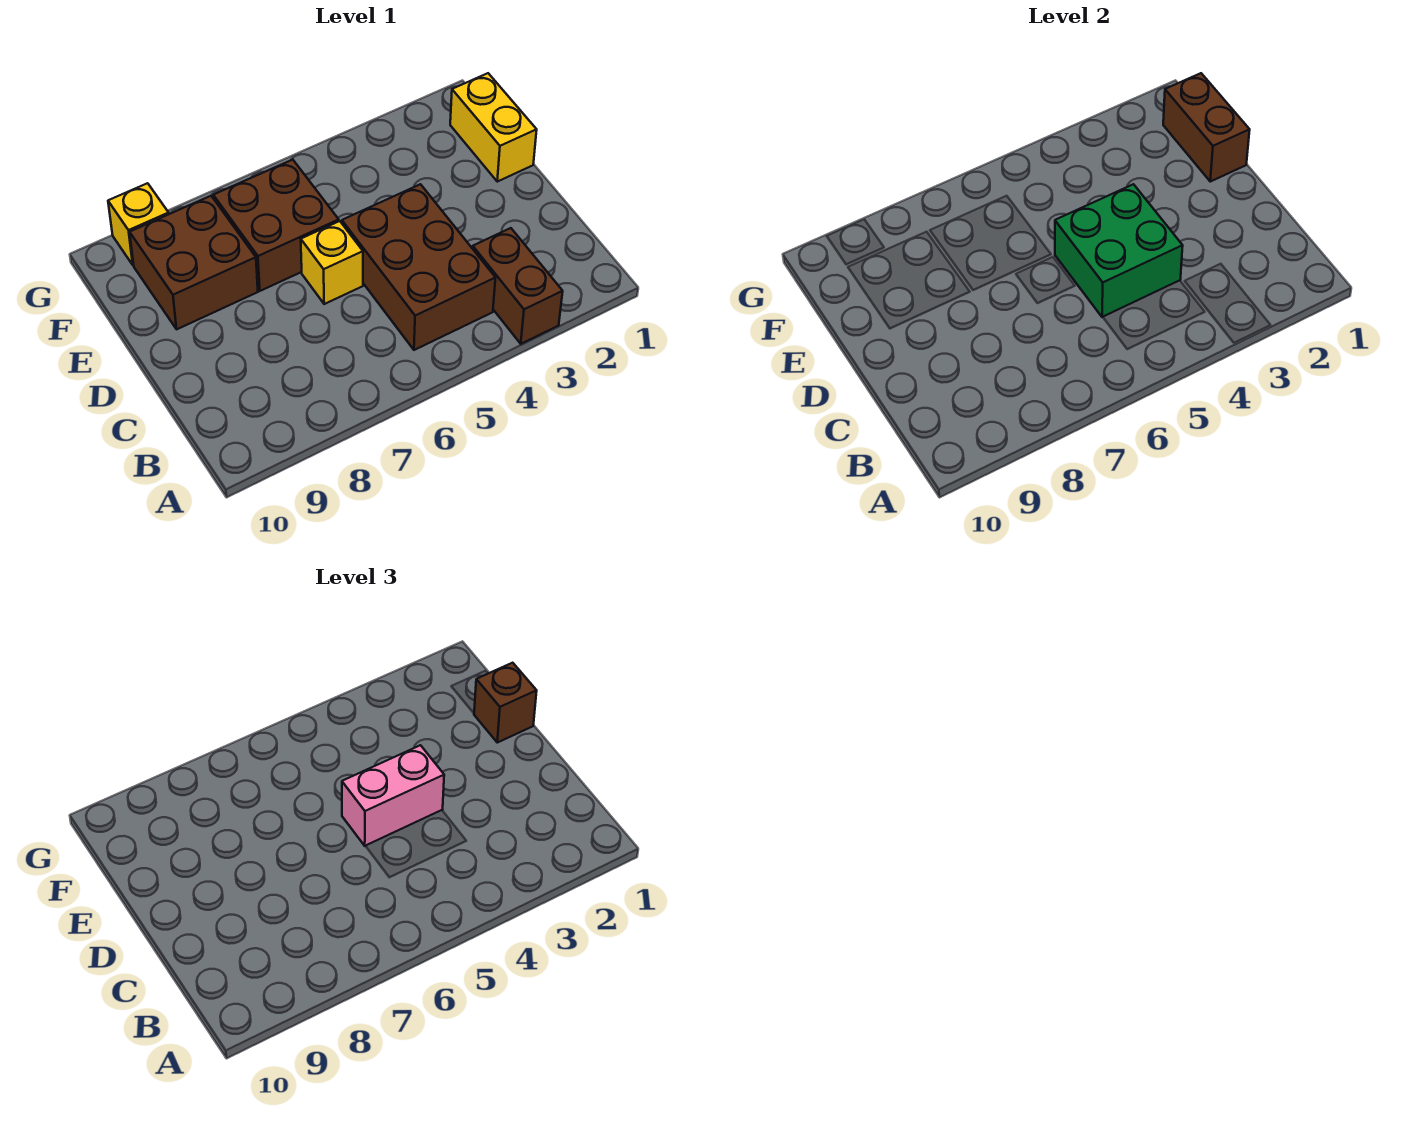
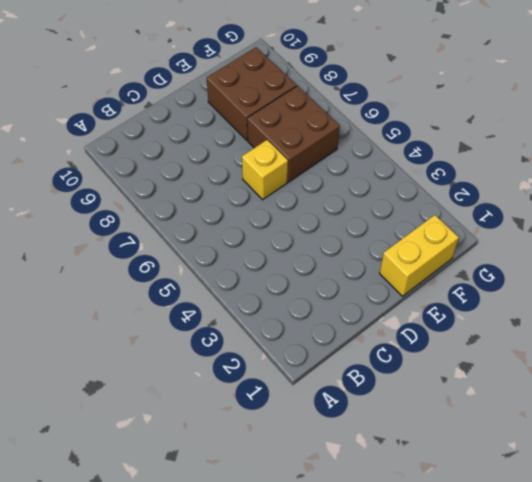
none -> brown brick A3:B3 level 1
none -> brown brick B4:D5 level 1

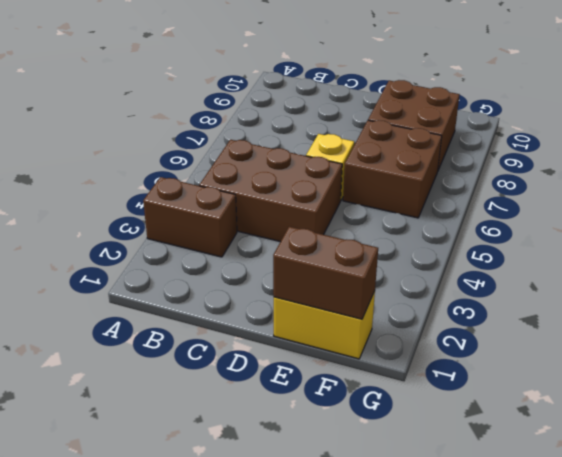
none -> yellow brick G9 level 1
none -> green brick C4:D5 level 2

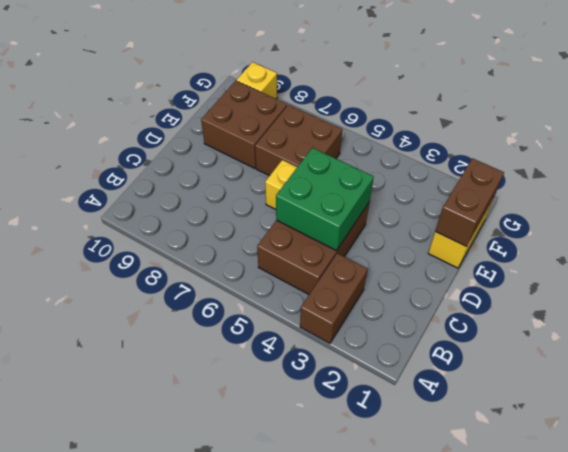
none -> pink brick D4:D5 level 3
none -> brown brick E1 level 3

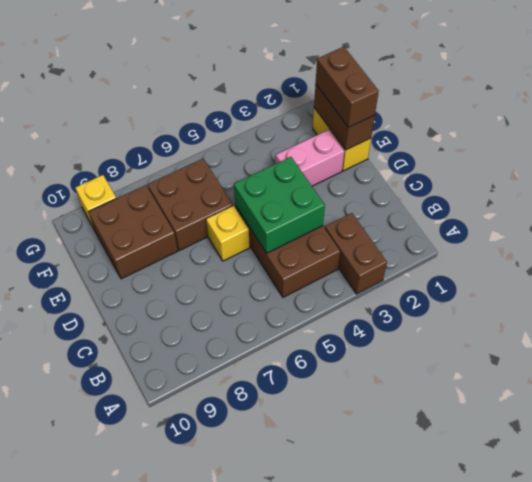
brown brick E1:F1 level 3 -> brown brick E1 level 3
pink brick E2:E3 level 1 -> pink brick D4:D5 level 3

